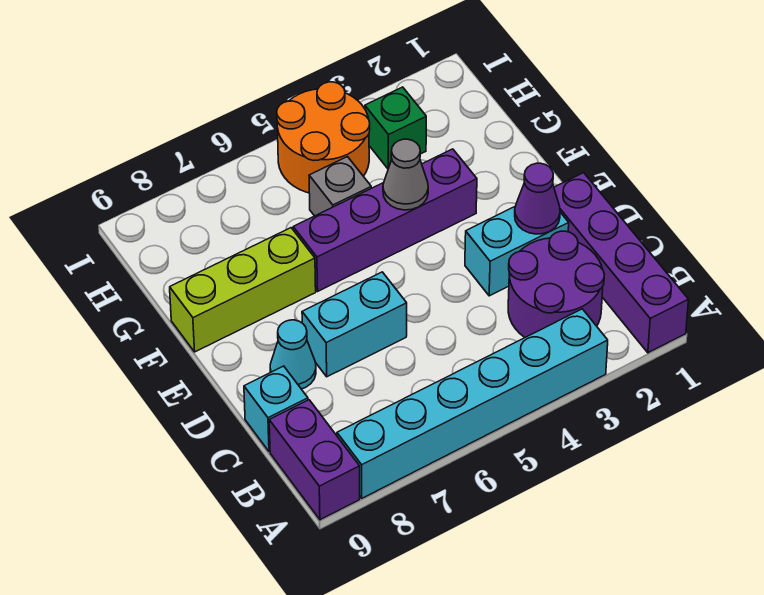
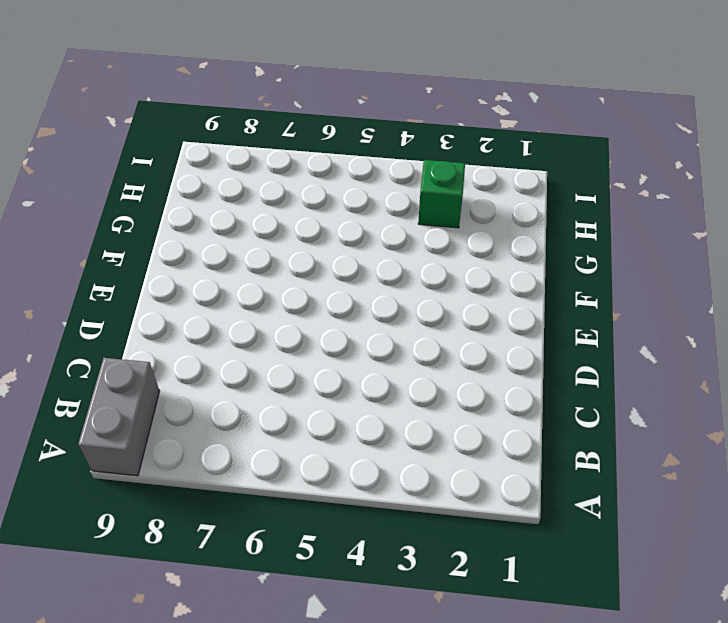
grey brick A9:B9 level 1 -> purple brick A9:B9 level 1
none -> purple brick A1:D1 level 1
none -> cyan brick A3:A8 level 1
none -> purple round brick B2:C3 level 1

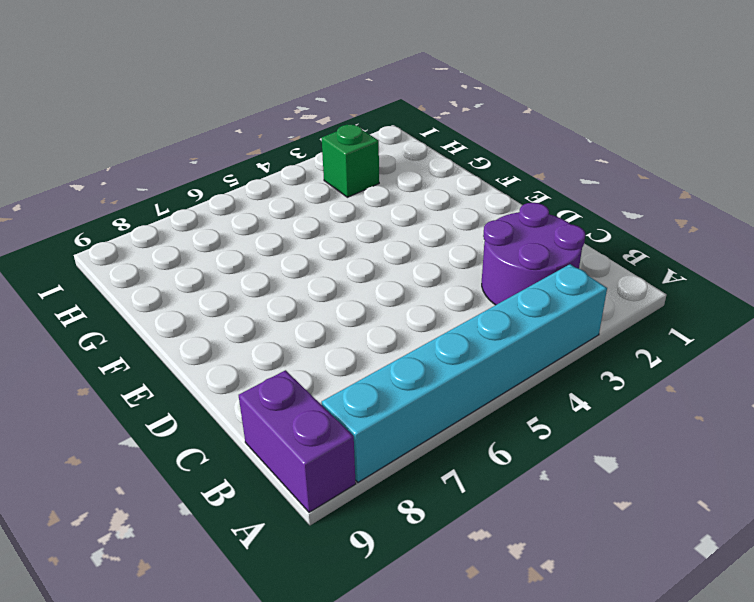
none -> purple brick A1:D1 level 1
none -> cyan brick C9 level 1
none -> cyan brick D2:D3 level 1

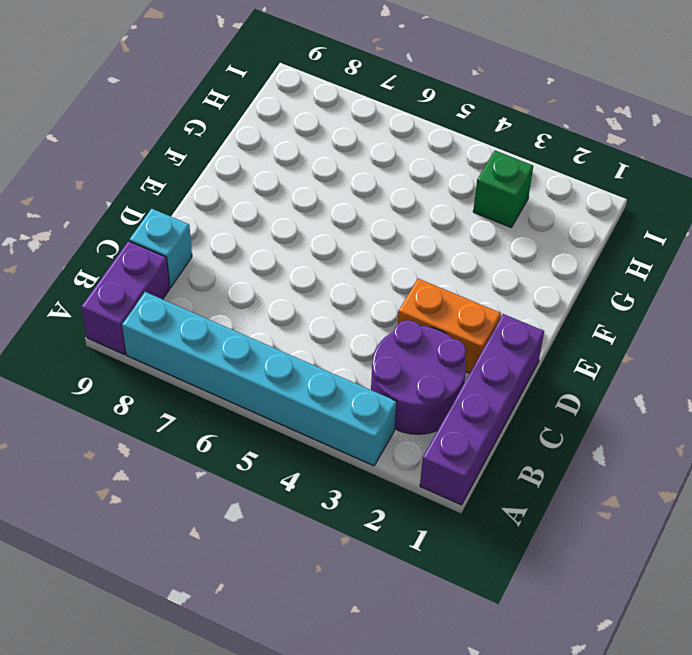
orange brick D2:D3 level 1 -> cyan brick D2:D3 level 1
none -> cyan brick D6:D7 level 1
none -> cyan cone D8 level 1
none -> purple brick F3:F6 level 1

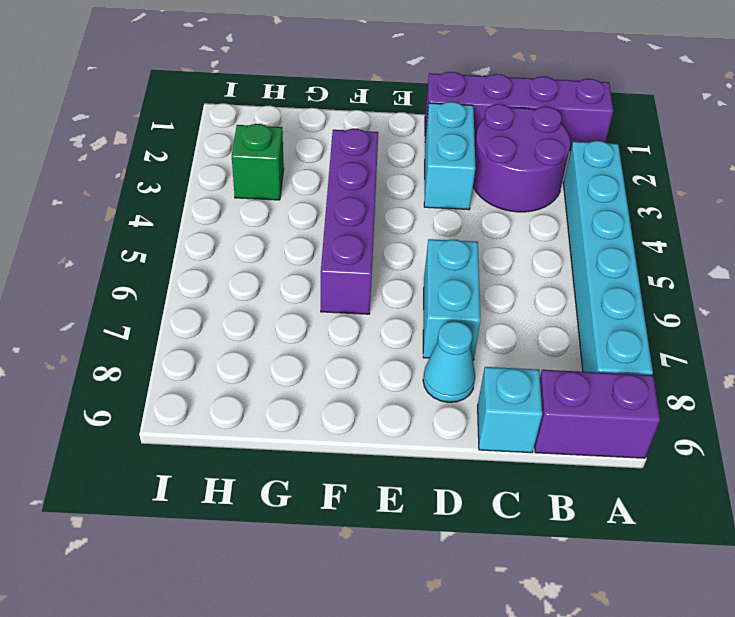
none -> lime brick F7:F9 level 1
none -> grey brick G5 level 1
none -> orange round brick H4:I5 level 1

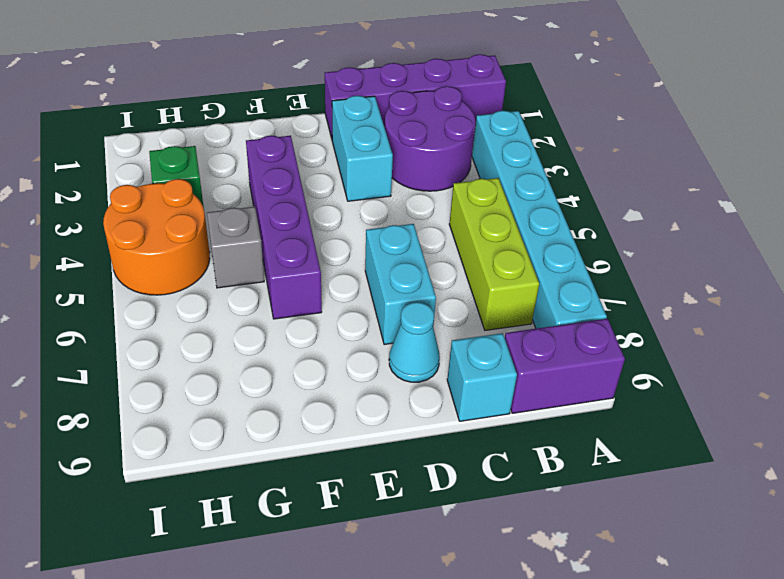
lime brick B5:B7 level 1 -> lime brick F7:F9 level 1
none -> purple cone D2 level 2
none -> grey cone F4 level 2

